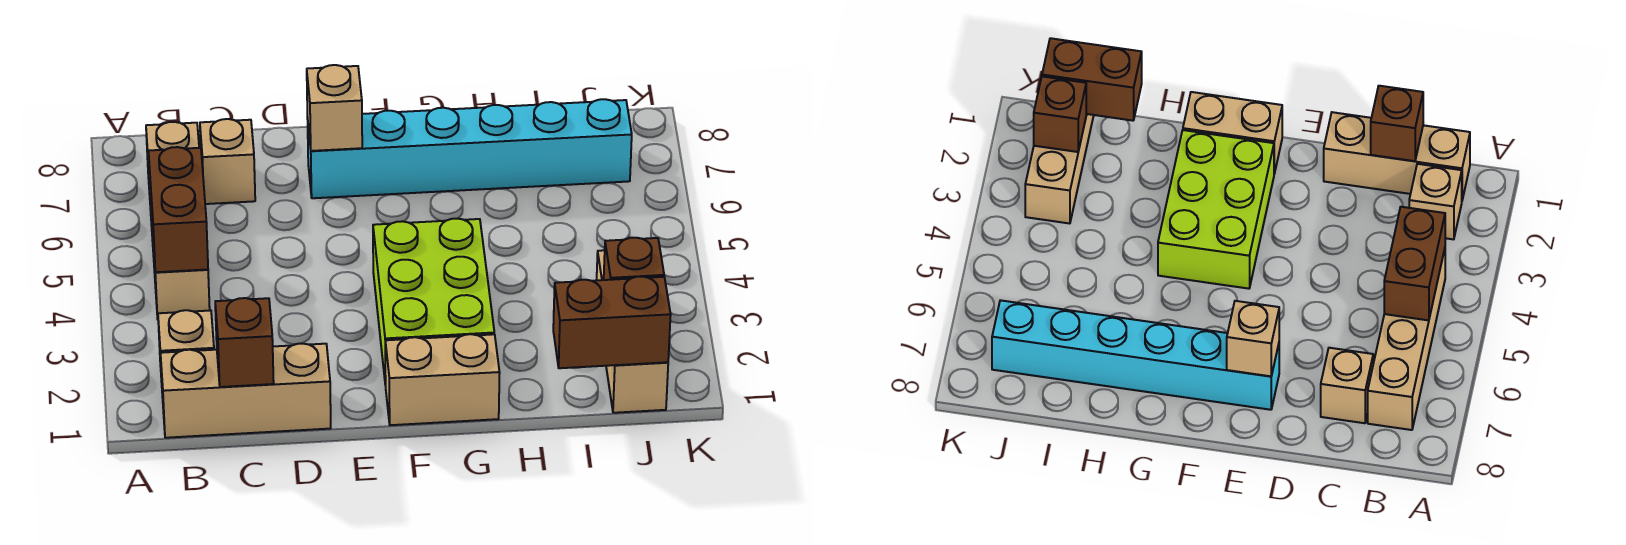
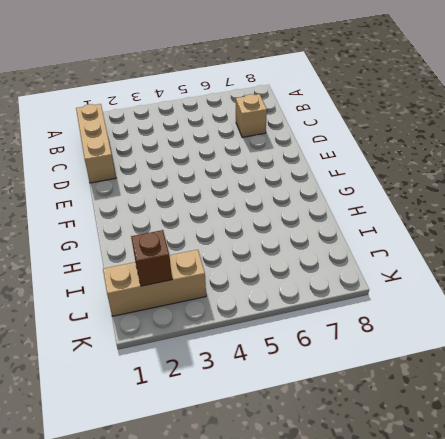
none -> tan brick B2 level 1
none -> tan brick B4:B7 level 1
none -> cyan brick E7:J7 level 1

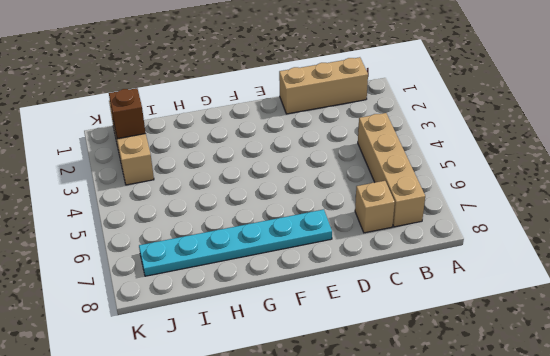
cyan plate E7:J7 level 1 -> cyan brick E7:J7 level 1
none -> tan brick B2 level 1
none -> tan brick F1:G1 level 1
none -> lime brick F2:G4 level 1

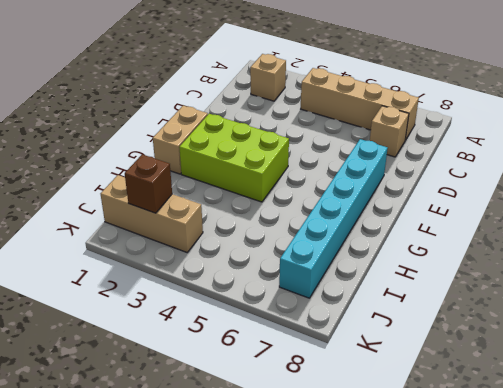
none -> tan brick B1:D1 level 1
none -> brown brick B4:B5 level 2
none -> brown brick C1 level 2

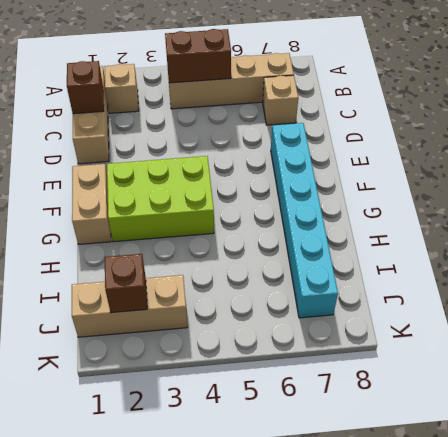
none -> tan brick E7 level 2
none -> brown brick I1:J1 level 2

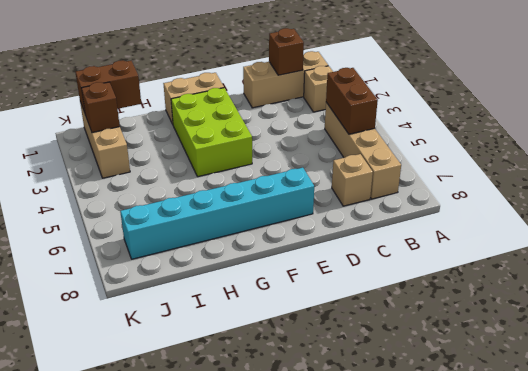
none -> tan brick E7 level 2

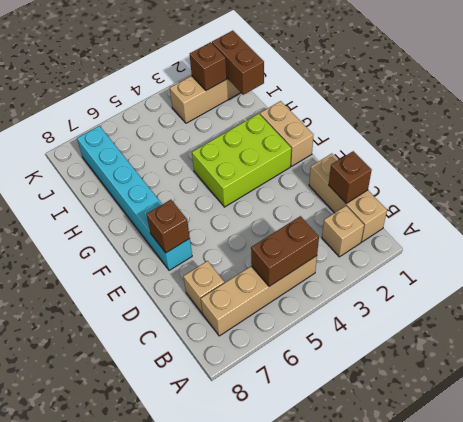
brown brick E7 level 2 -> tan brick E7 level 2

